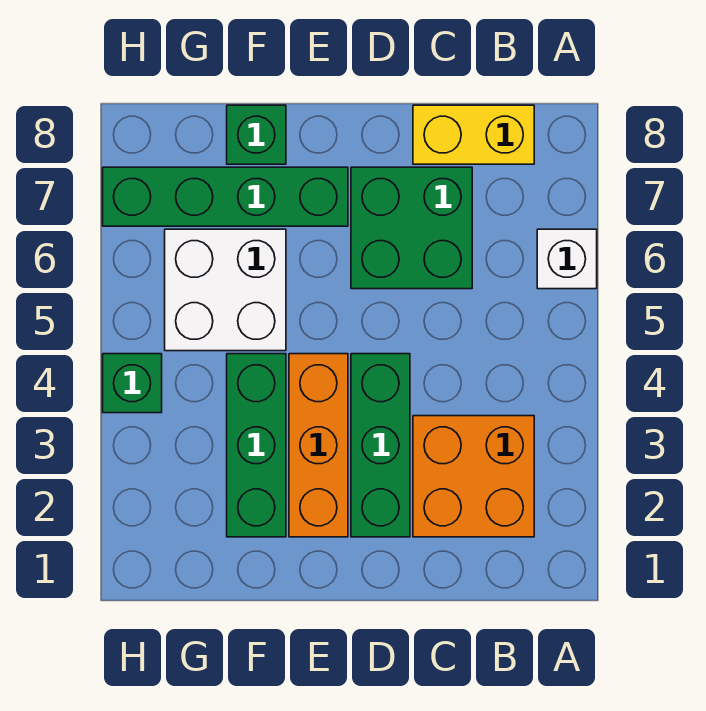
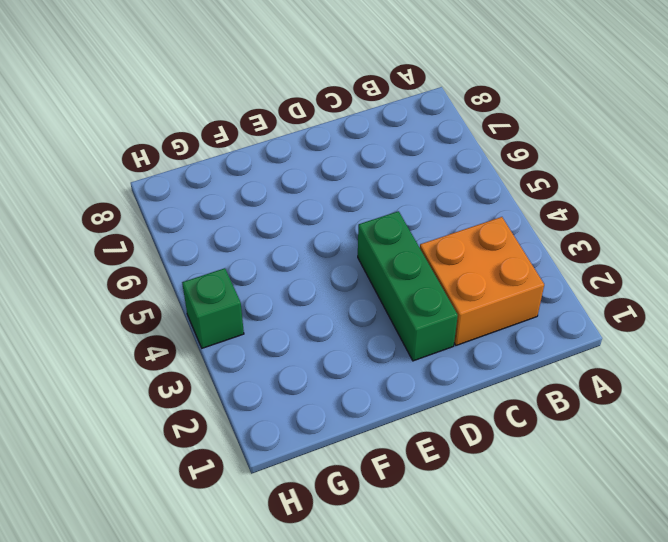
none -> white brick A6 level 1
none -> yellow brick B8:C8 level 1

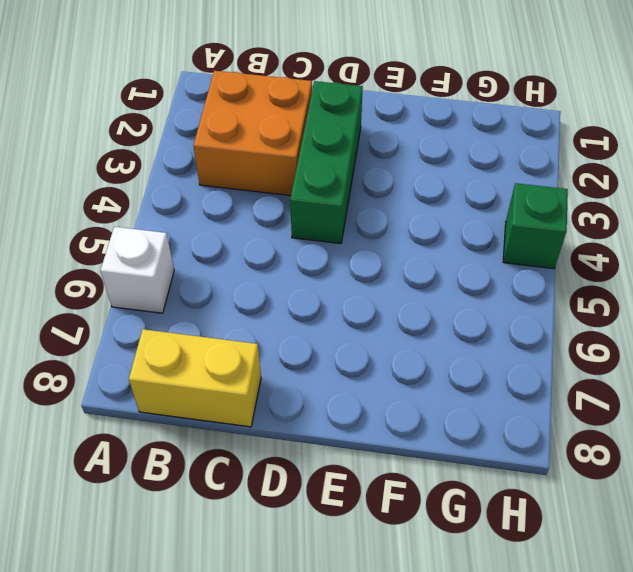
none -> green brick C6:D7 level 1
none -> orange brick E2:E4 level 1

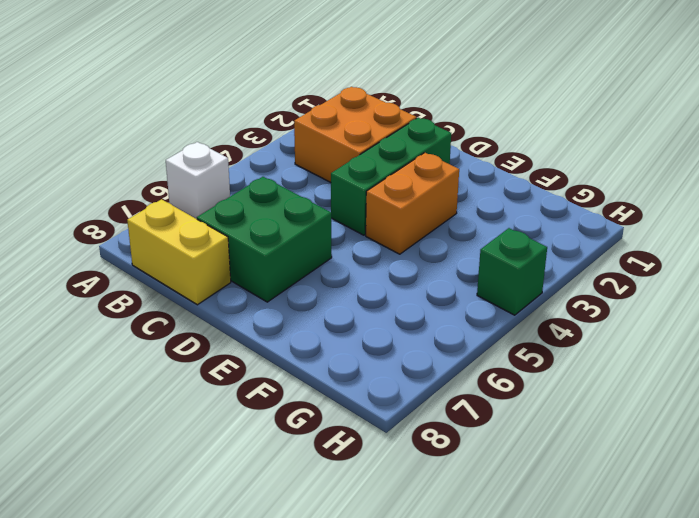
orange brick E3:E4 level 1 -> orange brick E2:E4 level 1
none -> green brick E7:H7 level 1
none -> green brick F2:F4 level 1

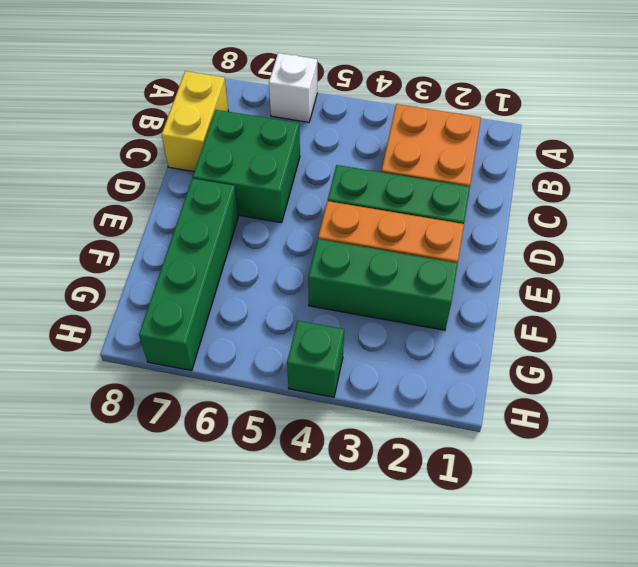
none -> white brick F5:G6 level 1
none -> green brick F8 level 1

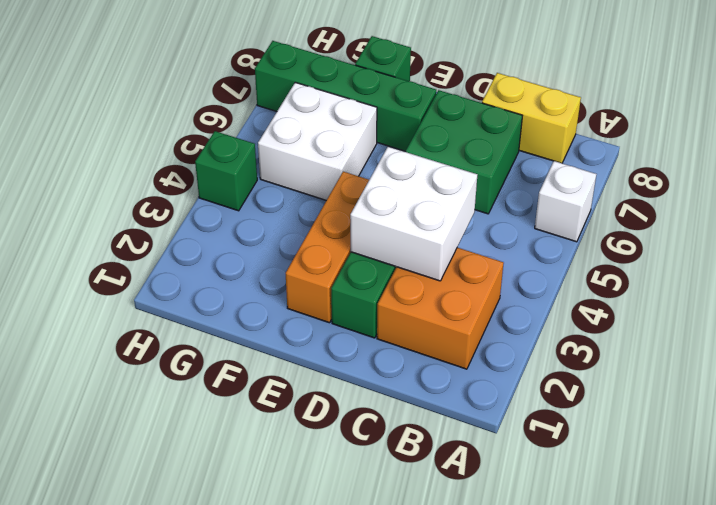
white brick C3:D4 level 2 -> none
none -> green brick F2:F4 level 1

